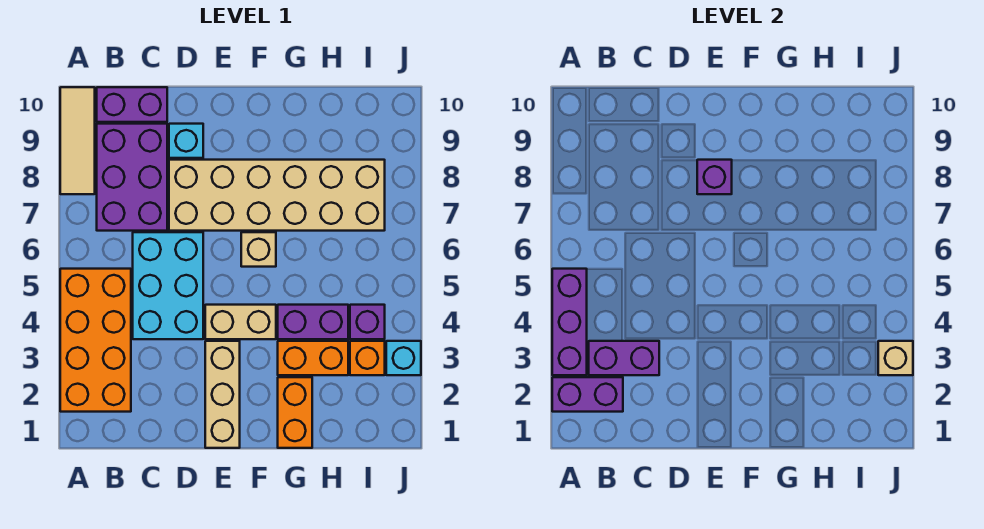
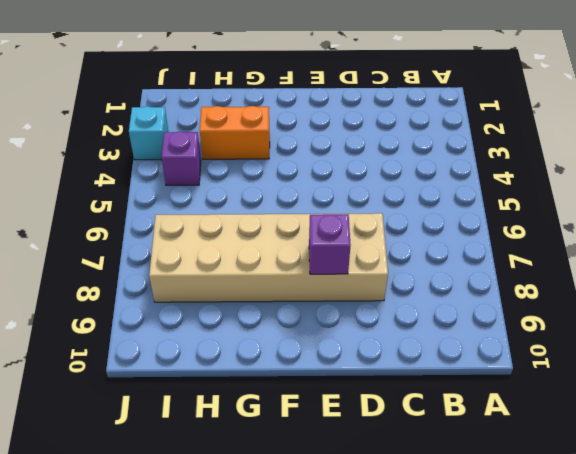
none -> orange brick A2:B5 level 1
none -> tan tile A8:A10 level 1
none -> purple brick B7:C9 level 1

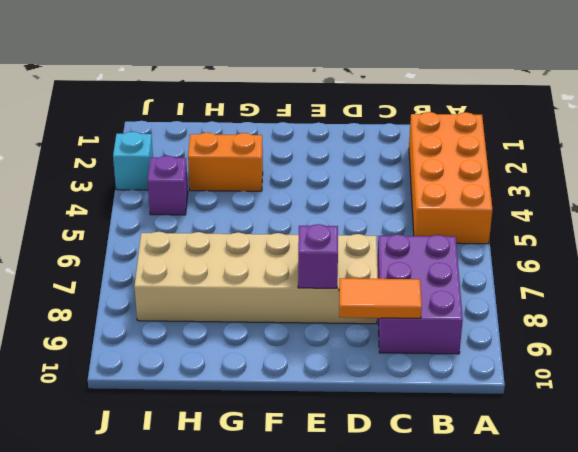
orange tile C9:D9 level 2 -> none
none -> tan tile A8:A10 level 1
none -> purple brick B10:C10 level 1
none -> cyan brick C4:D6 level 1

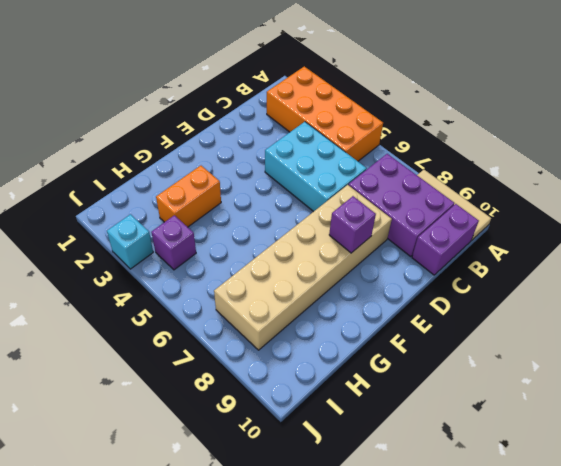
none -> cyan brick D9 level 1
none -> tan brick E1:E3 level 1
none -> tan brick E4:F4 level 1

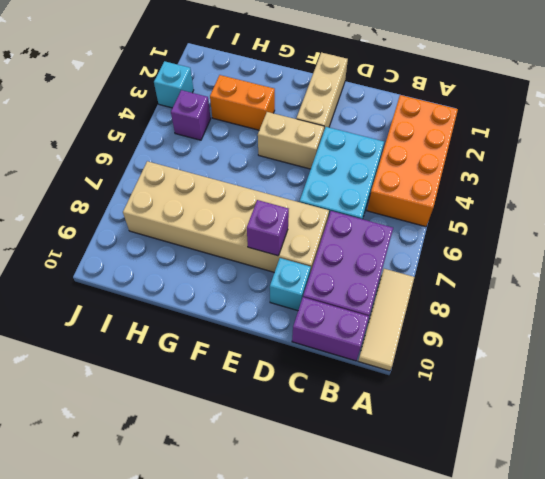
none -> tan brick F6 level 1
none -> orange brick G1:G2 level 1
none -> purple brick G4:H4 level 1

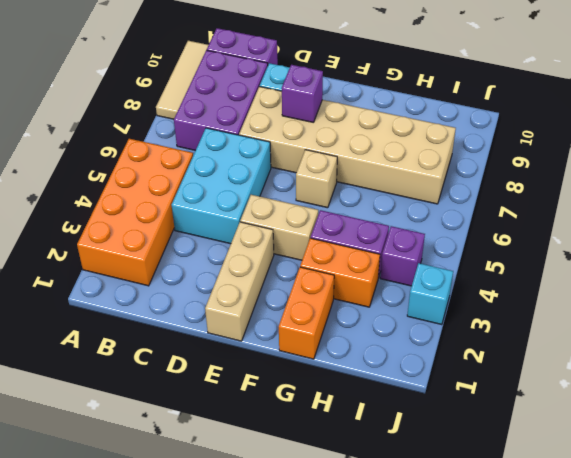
none -> orange brick I3 level 1
none -> purple brick A2:B2 level 2
none -> purple brick A3:A5 level 2

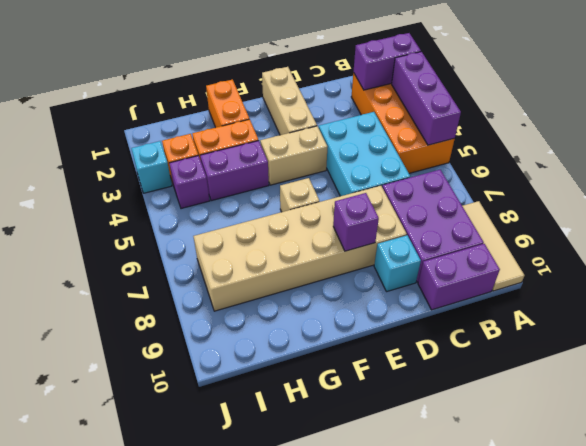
none -> purple brick B3:C3 level 2
none -> tan brick J3 level 2

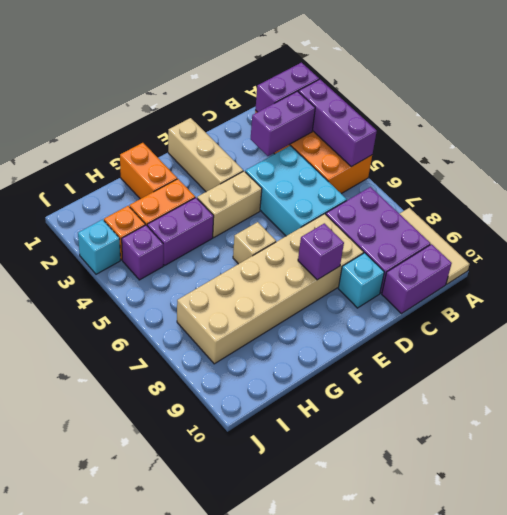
none -> tan brick J3 level 2

